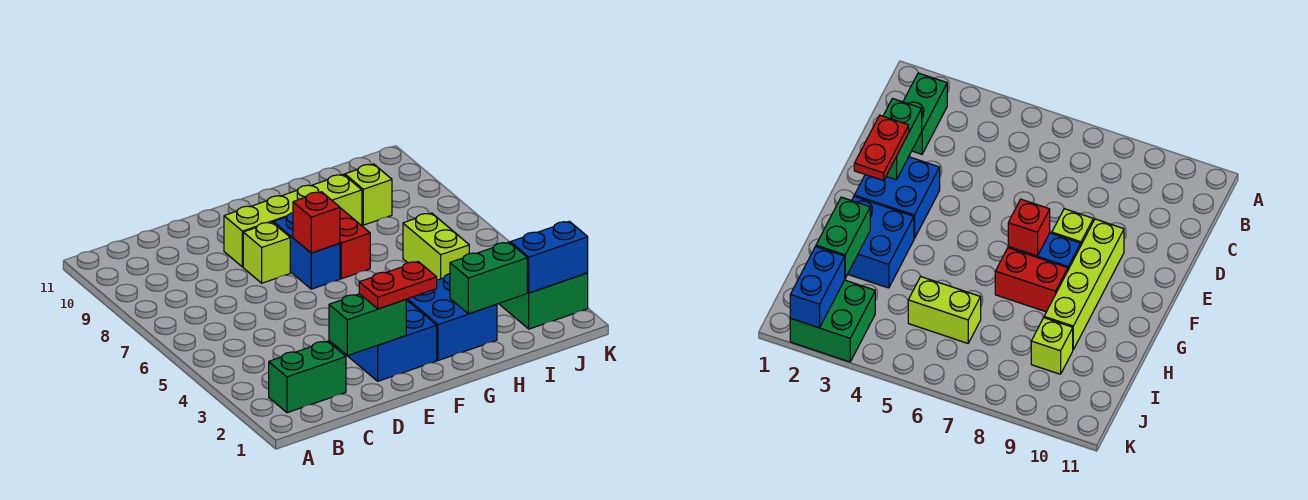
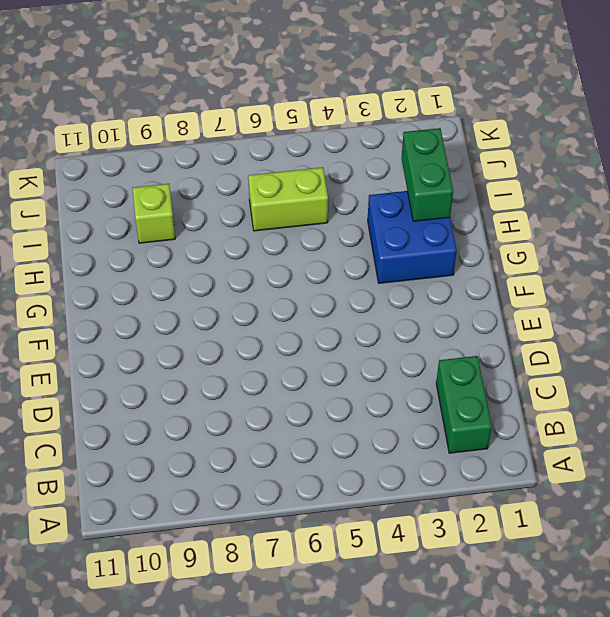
none -> blue brick E2:F3 level 1
none -> lime brick E8 level 1
none -> lime brick E9:H9 level 1

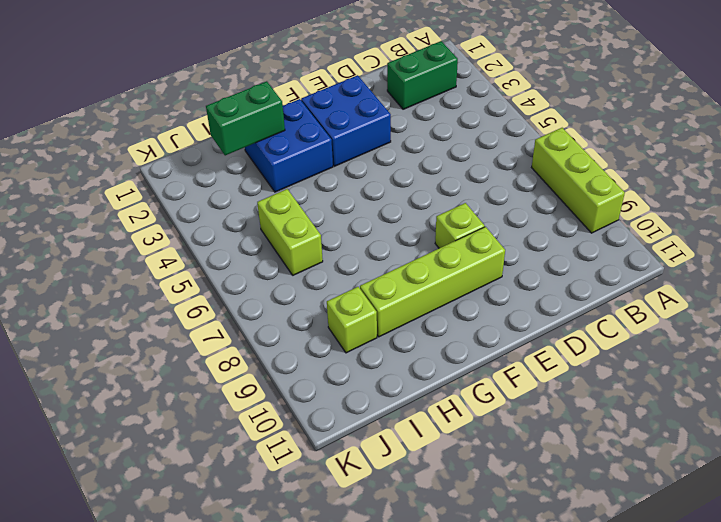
lime brick A7:A9 level 1 -> none
none -> blue brick F7:F8 level 1
none -> red brick G7:G8 level 1
none -> green brick J2:K3 level 1

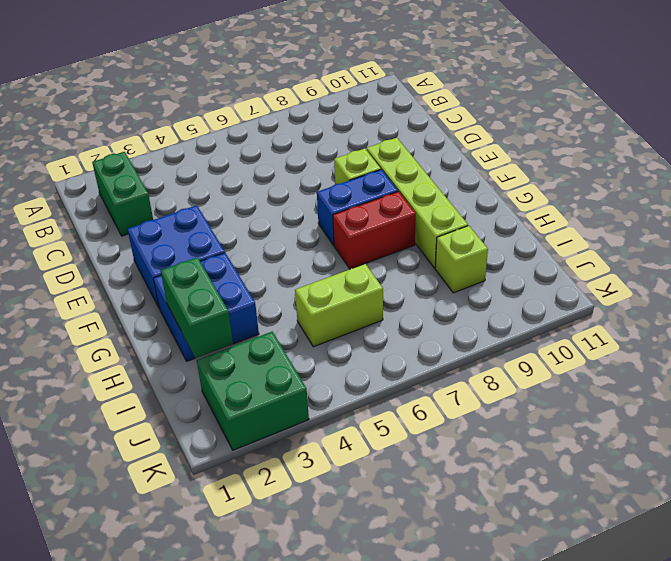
none -> green brick D2:E2 level 2
none -> red brick F7 level 2
none -> blue brick J2:K2 level 2

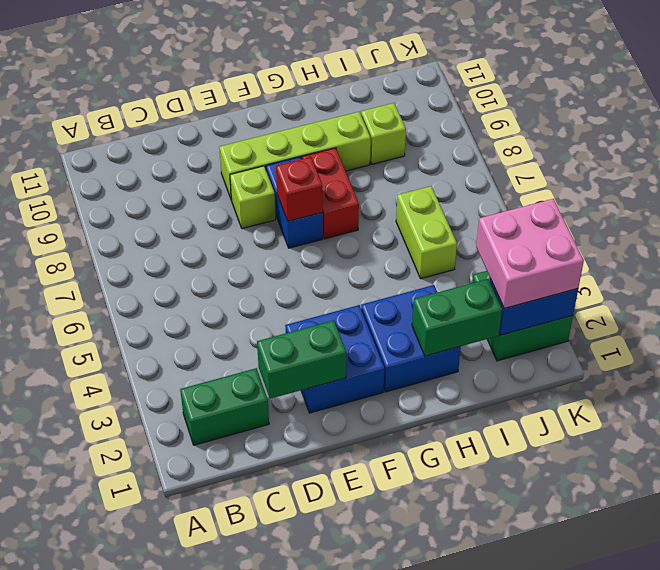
pink brick J2:K3 level 3 -> none
none -> red plate E2:F2 level 3

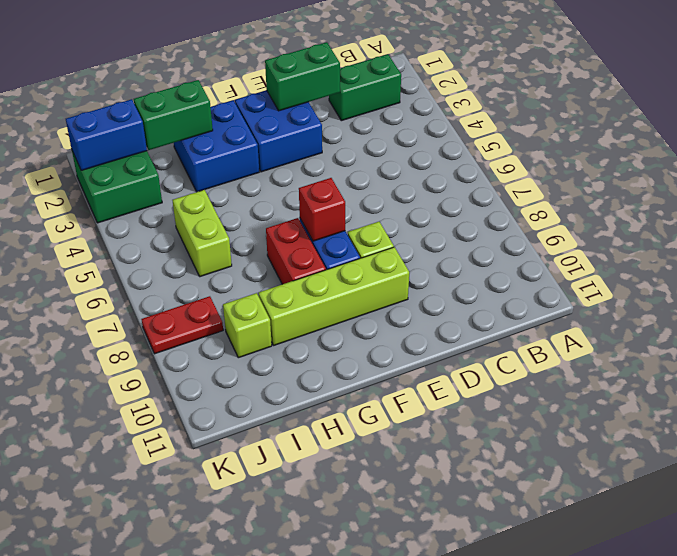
red plate J8:K8 level 1 -> red plate E2:F2 level 3

